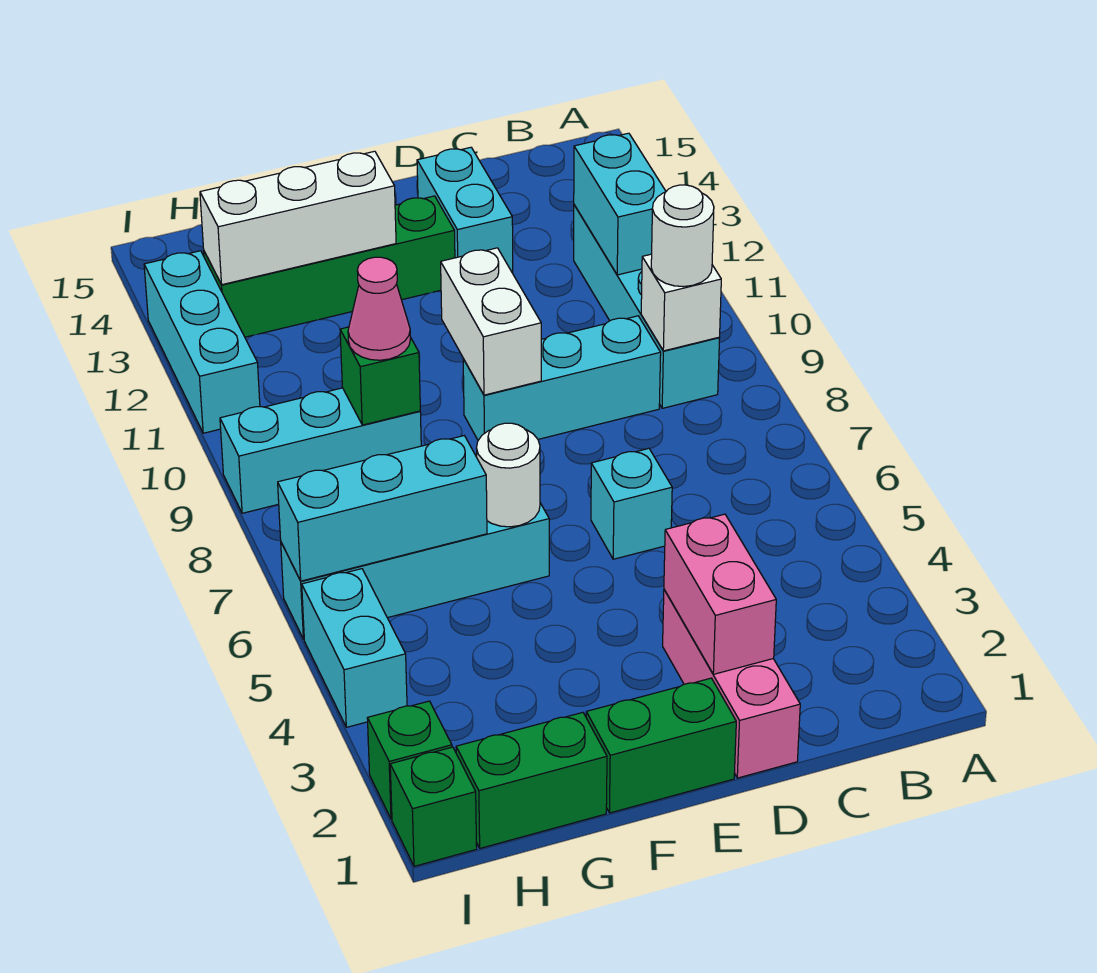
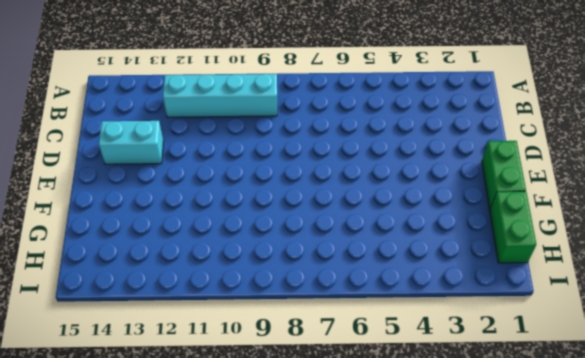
none -> cyan brick C9:E9 level 1
none -> pink brick D1:D3 level 1
none -> cyan brick D6 level 1

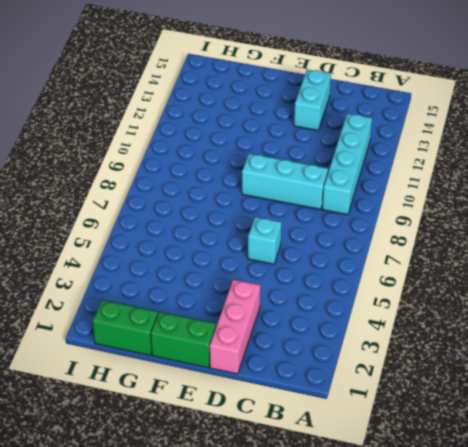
none -> green brick E13:H13 level 1
none -> cyan brick F6:I6 level 1
none -> cyan brick G9:I9 level 1

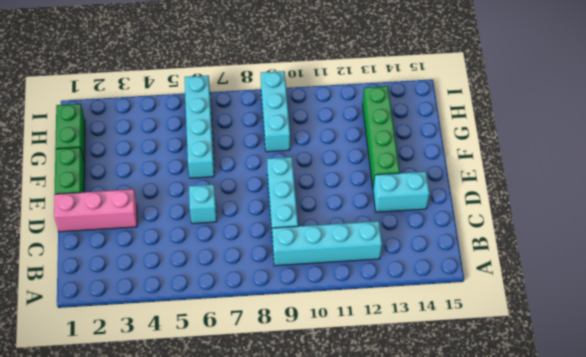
none -> green brick I1 level 1
none -> green brick I2 level 1
none -> cyan brick I4:I5 level 1

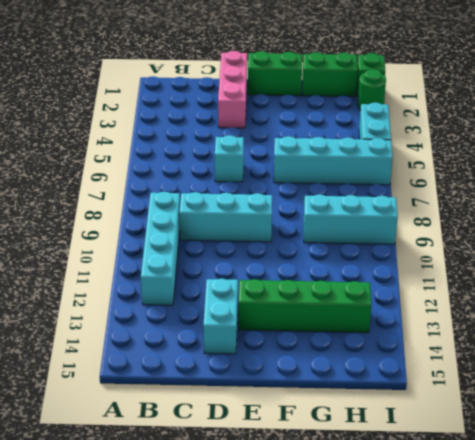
green round brick I2 level 1 -> green brick I2 level 1
none -> cyan brick I11:I13 level 1
none -> white brick B9 level 2
none -> cyan brick B11:B12 level 2

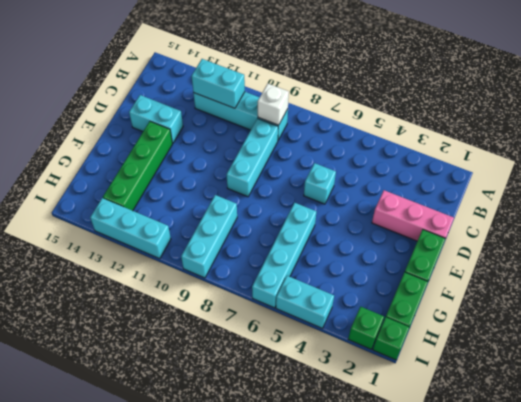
none -> pink brick D2:D3 level 2
none -> white brick E9:E10 level 2
none -> white round brick F6 level 2

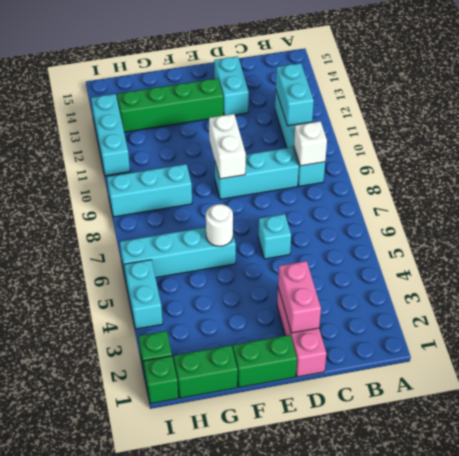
none -> white brick F13:H13 level 2
none -> cyan brick G6:I6 level 2
none -> green brick G9 level 2

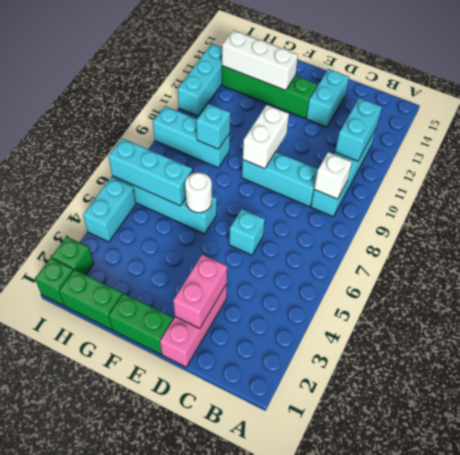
cyan brick G9 level 2 -> green brick G9 level 2
none -> white round brick B9 level 3
none -> pink cone G9 level 3

